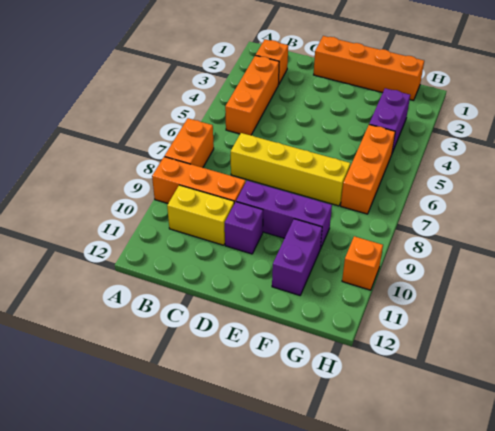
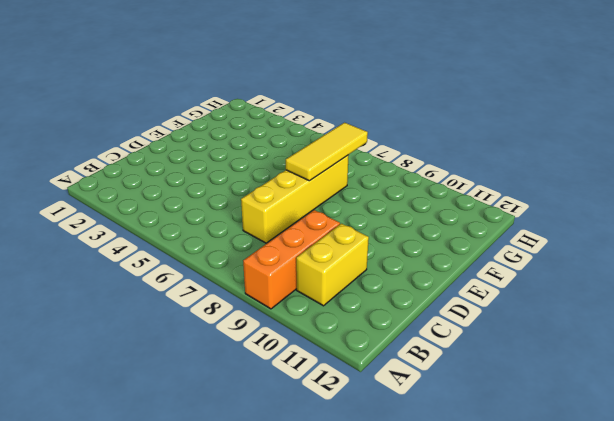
yellow tile E7:G7 level 2 -> none
none -> orange brick A7:A8 level 1
none -> orange brick B2 level 1
none -> orange brick B3:B5 level 1

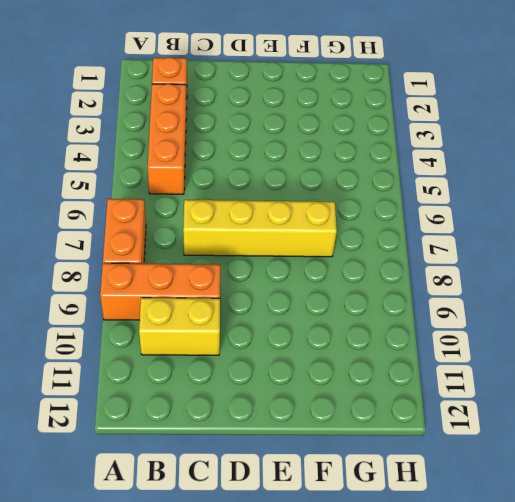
none -> orange brick D1:G1 level 1
none -> purple brick D9:F9 level 1
none -> purple brick D10 level 1

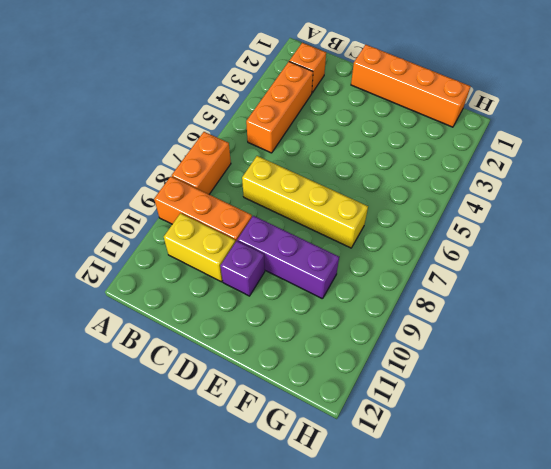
none -> purple brick F10:F11 level 1
none -> purple brick G3:G4 level 1
none -> orange brick G5:G7 level 1

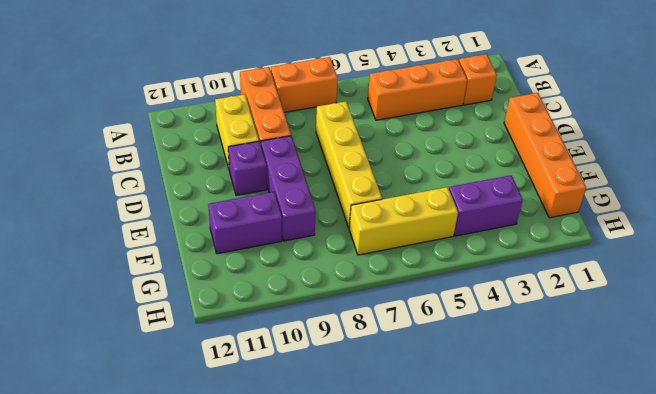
yellow brick G5:G7 level 1 -> orange brick G5:G7 level 1
none -> orange brick H10 level 1

